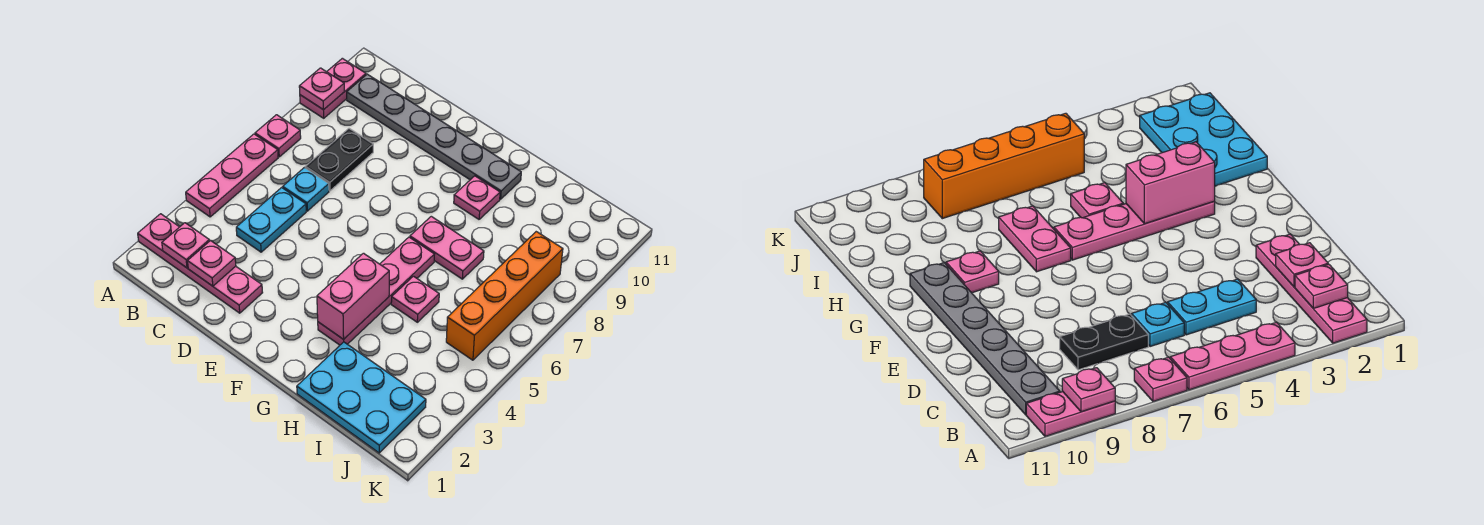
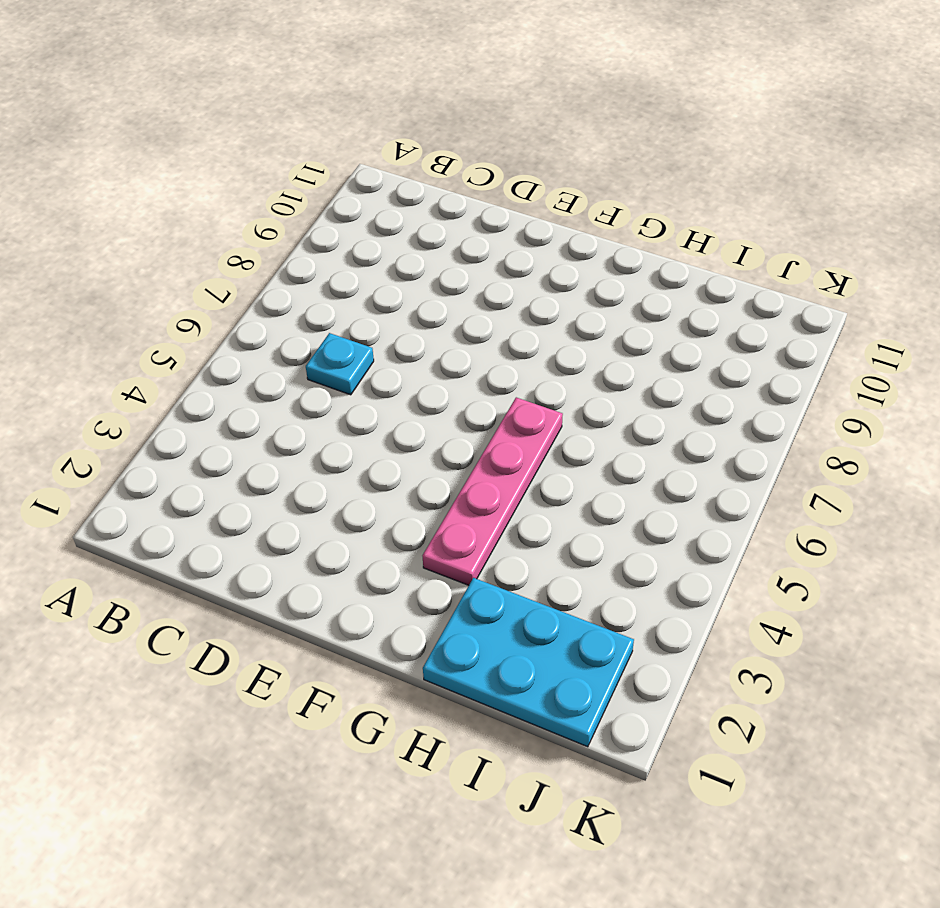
none -> pink plate A2:D2 level 1
none -> pink plate A4:A6 level 1
none -> pink plate A7 level 1

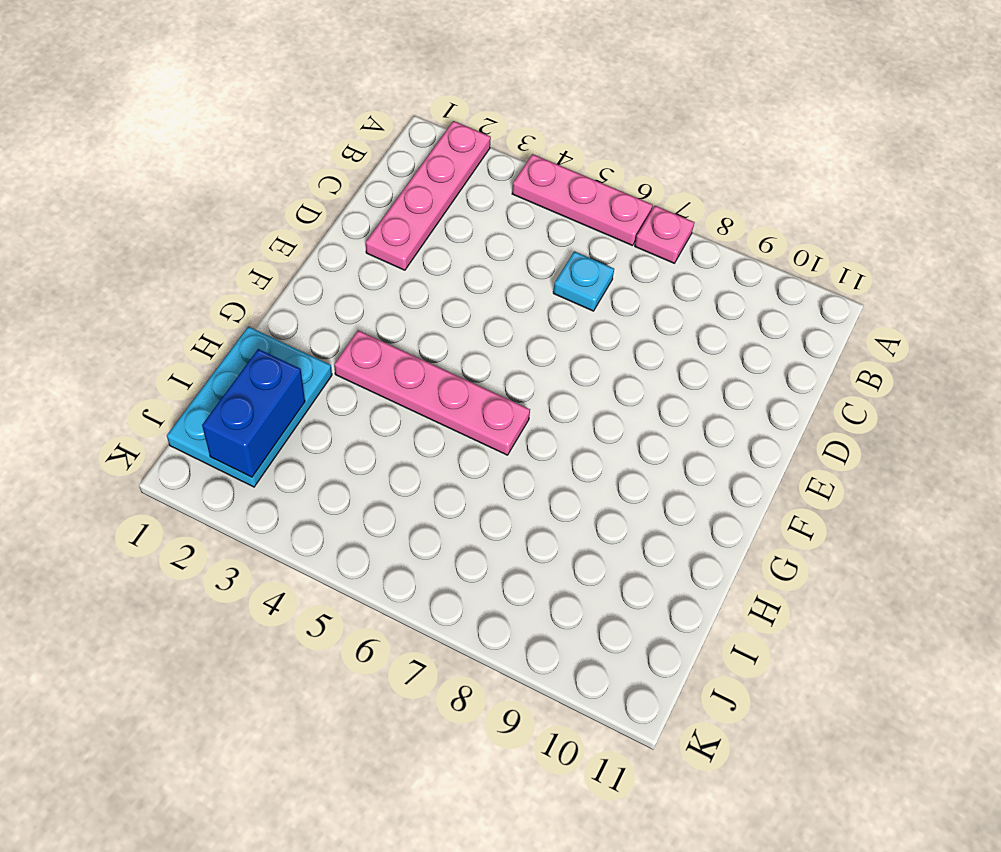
blue brick I2:J2 level 2 -> none
none -> pink plate A9:A10 level 1
none -> grey plate B10:G10 level 1
none -> cyan plate C4:C5 level 1

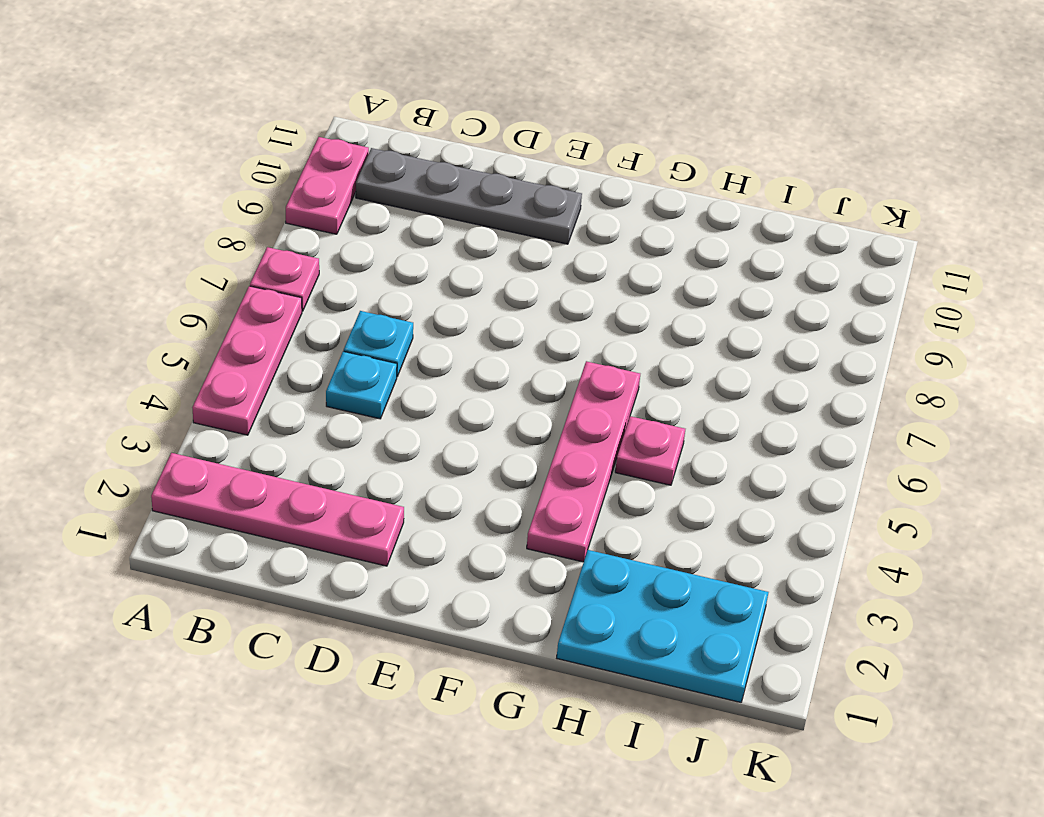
grey plate B10:E10 level 1 -> grey plate B10:G10 level 1
cyan plate C5 level 1 -> cyan plate C4:C5 level 1
none -> black plate C7:C8 level 1
none -> pink plate G7:H7 level 1
none -> pink plate G9 level 1

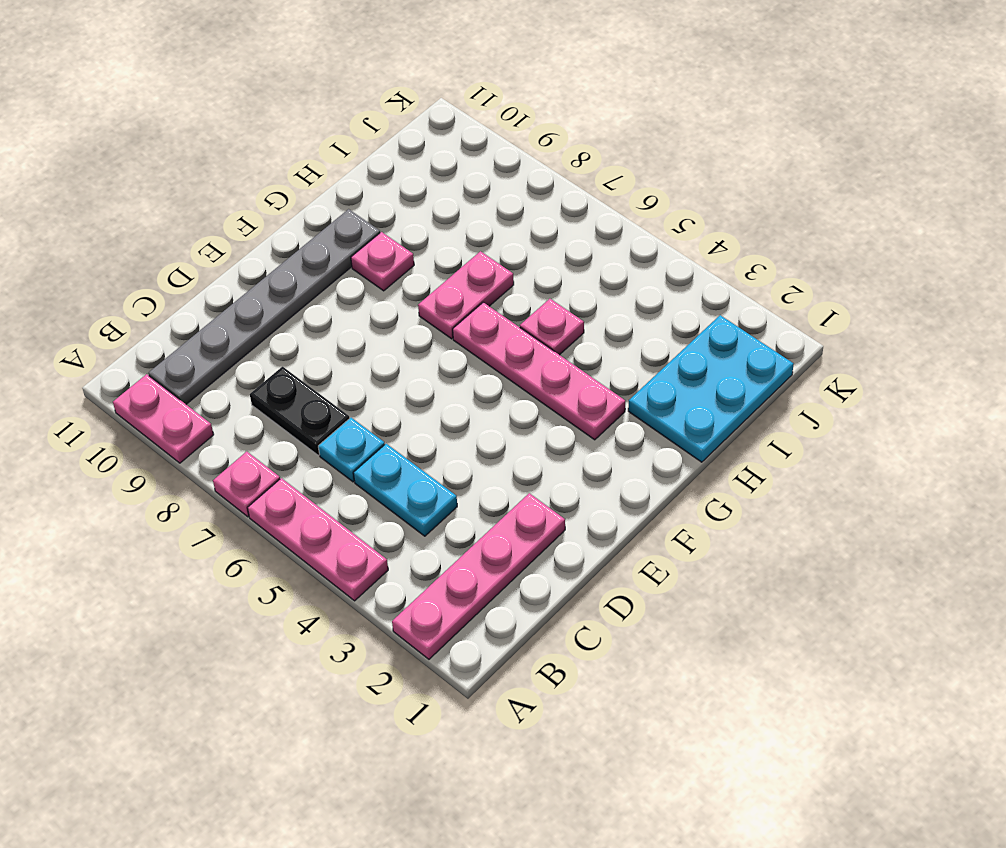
none -> orange brick J5:J8 level 1
none -> pink plate A9 level 2
none -> pink plate B2 level 2

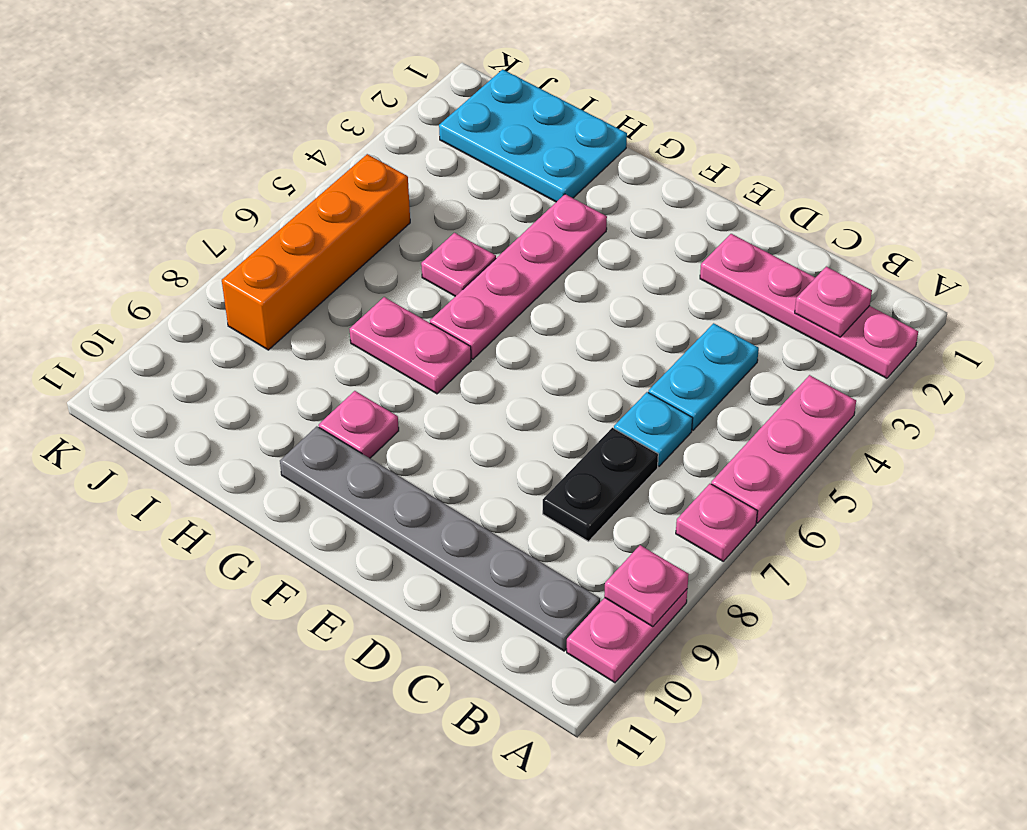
none -> pink plate C2 level 2
none -> pink brick G3:G4 level 2

